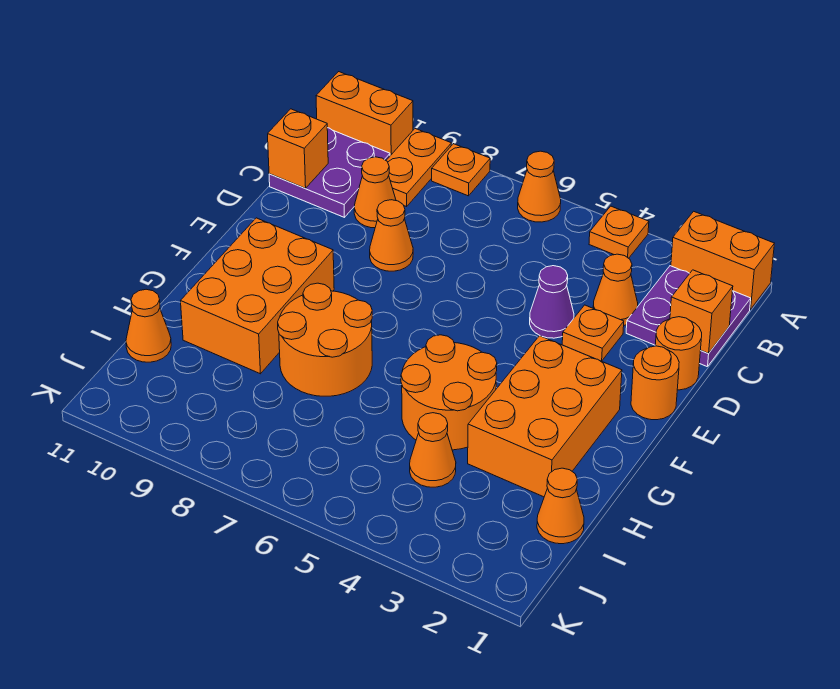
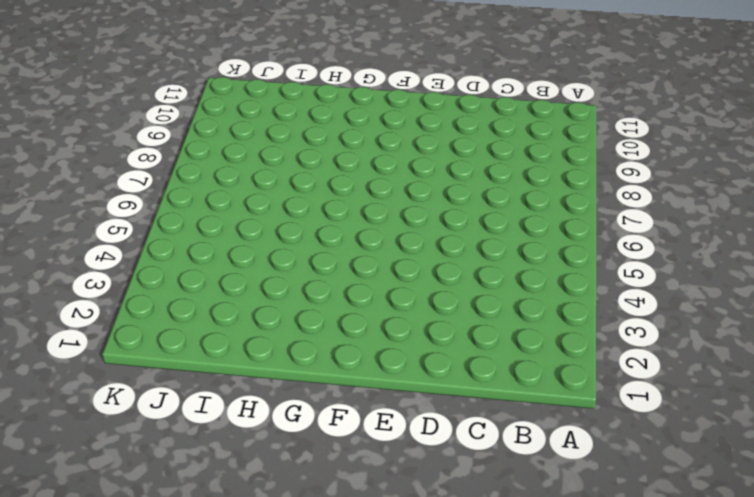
none -> orange brick A1:A2 level 1
none -> orange plate A4 level 1
none -> orange cone A6 level 1

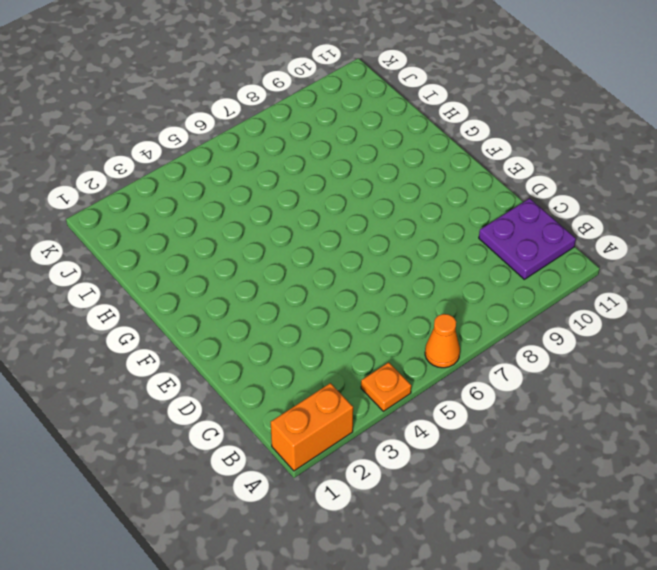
none -> orange plate A8 level 1
none -> orange plate A9:B9 level 1
none -> orange brick A10:A11 level 1

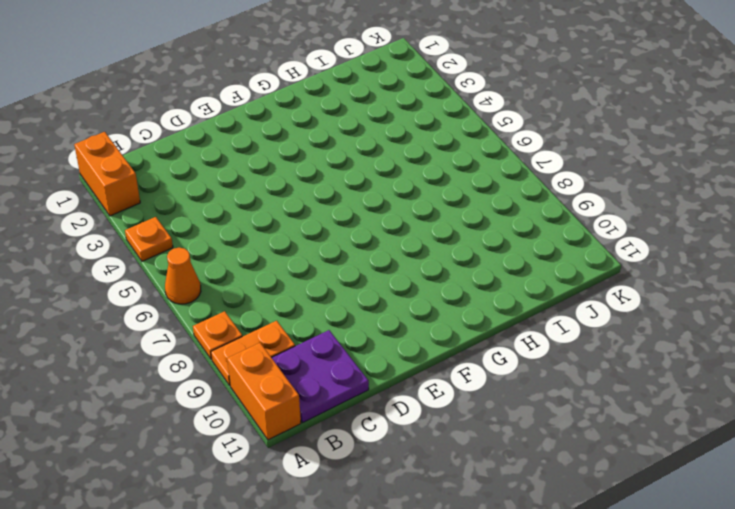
none -> purple plate B1:C2 level 1
none -> orange cone C3 level 1
none -> orange cone C9 level 1

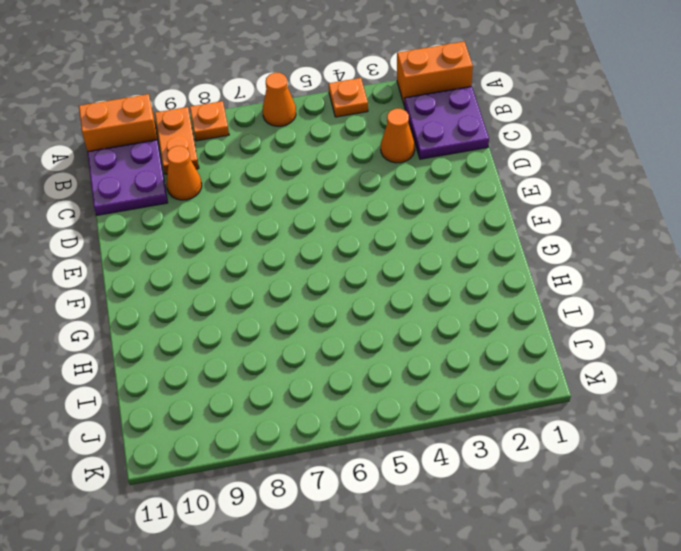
none -> orange round brick D1 level 1
none -> orange plate D3 level 1
none -> purple cone D4 level 1

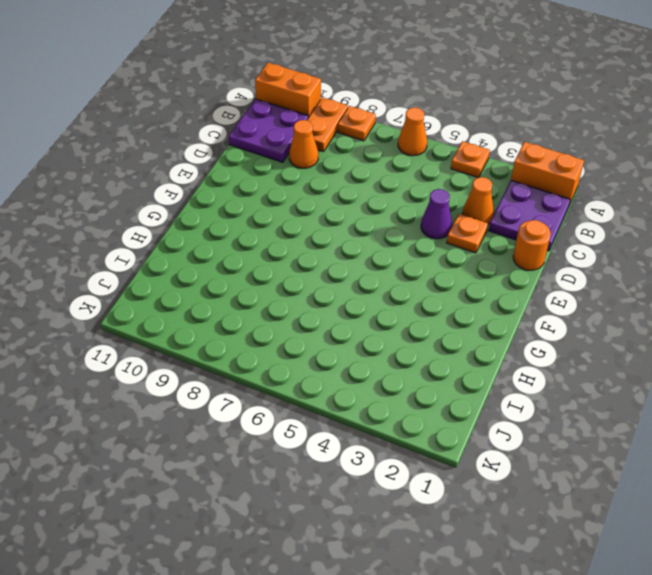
none -> orange cone D8 level 1
none -> orange round brick E1 level 1
none -> orange brick F2:H3 level 1

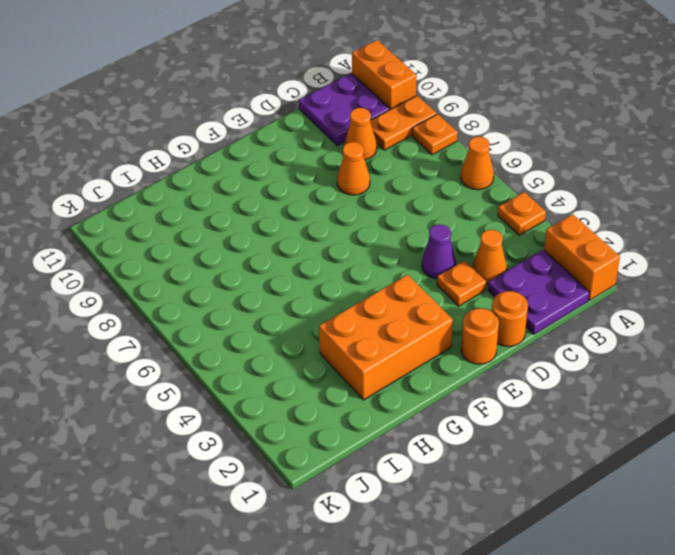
none -> orange brick F9:H10 level 1
none -> orange round brick G4:H5 level 1
none -> orange round brick G7:H8 level 1

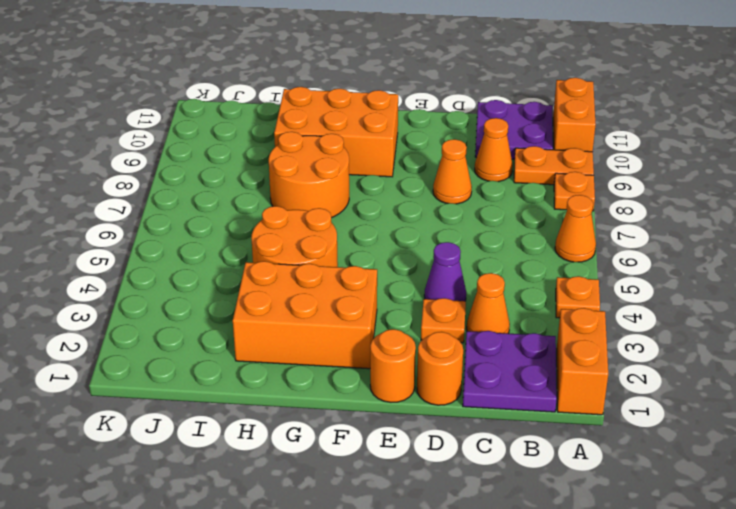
none -> orange cone I1 level 1
none -> orange cone I4 level 1
none -> orange cone I11 level 1

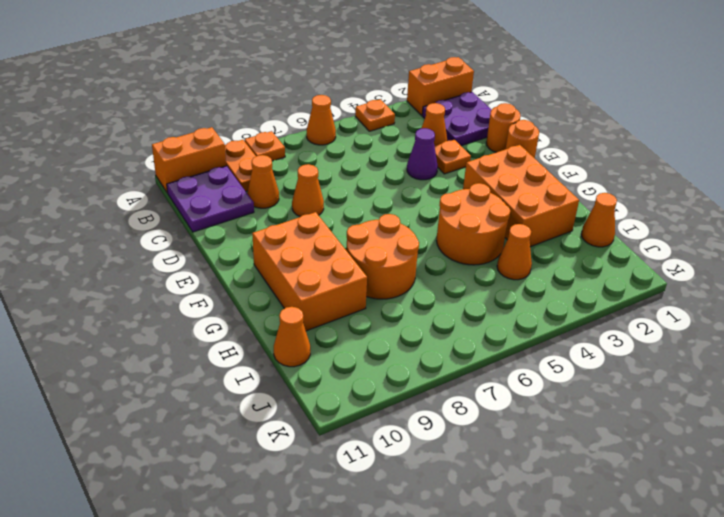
none -> orange brick C1 level 2
none -> orange brick C11 level 2

